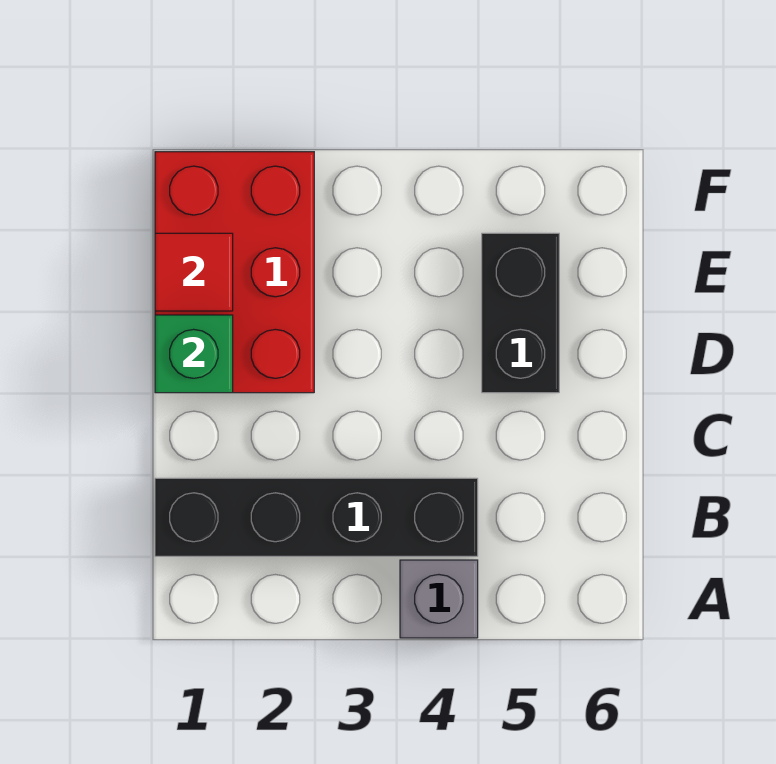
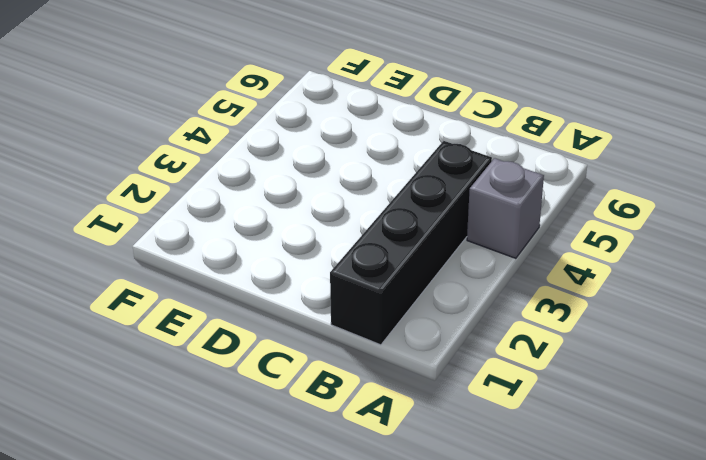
none -> red brick D1:F2 level 1
none -> black brick D5:E5 level 1

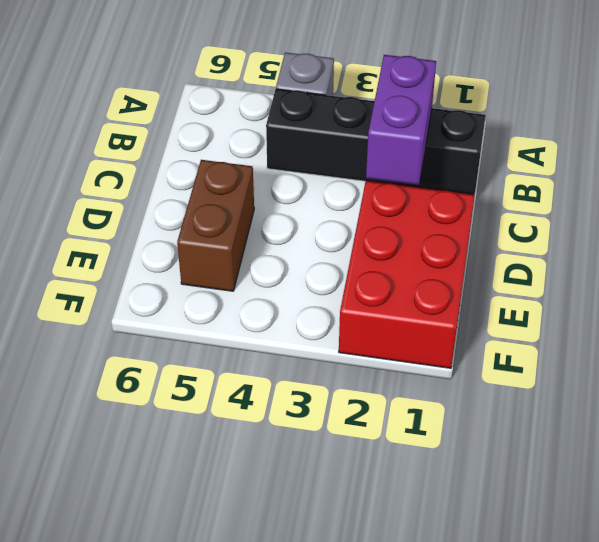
purple brick B2:C2 level 2 -> none
brown brick D5:E5 level 1 -> black brick D5:E5 level 1
none -> green brick D1 level 2
none -> red tile E1 level 2

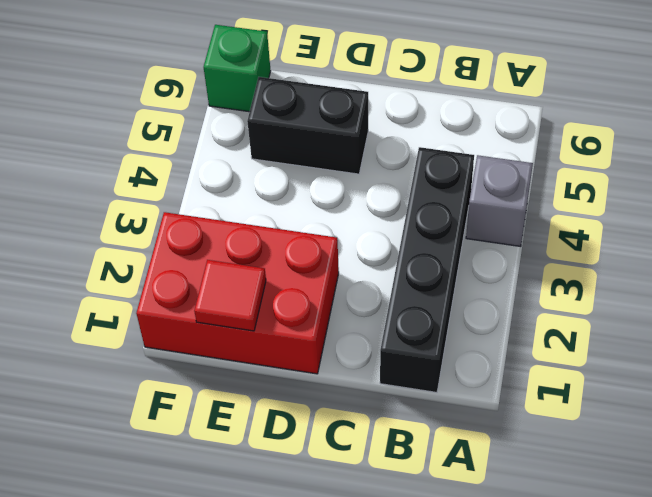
green brick F6 level 1 -> green brick D1 level 2

